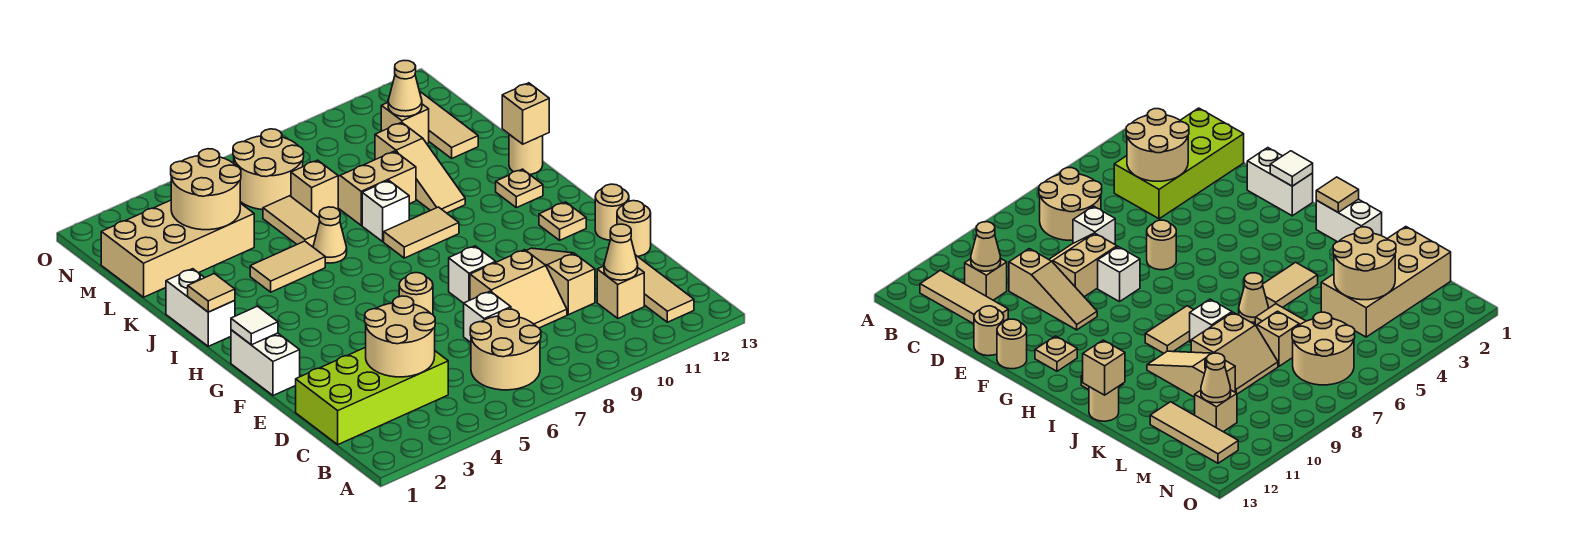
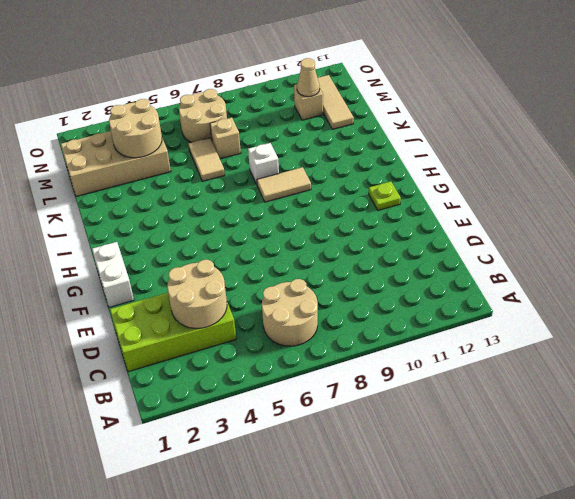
lime plate G12 level 1 -> tan plate G12 level 1
none -> tan tile B12:D12 level 1
none -> tan brick C11 level 1
none -> white brick D7 level 1
none -> tan slope D8:E9 level 1 top E

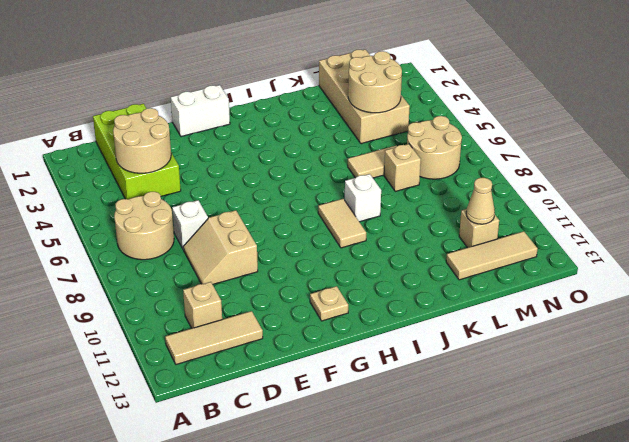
none -> tan slope D10:F10 level 1 top D
none -> tan round brick E13 level 1
none -> tan round brick F6 level 1
none -> white brick F8 level 1

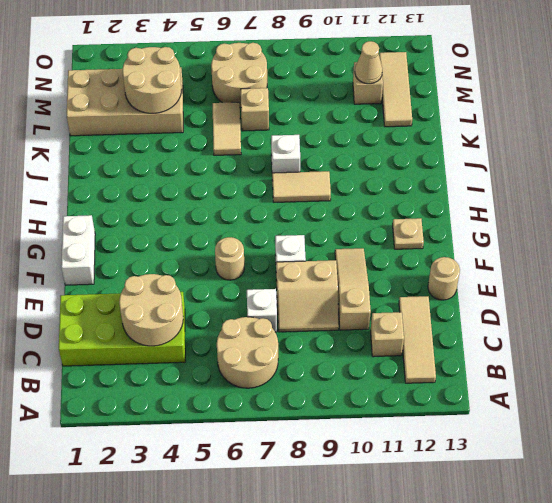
none -> tan round brick F13 level 1
none -> white brick I1:J1 level 1
none -> tan plate I12 level 1
none -> tan tile J4:J5 level 1

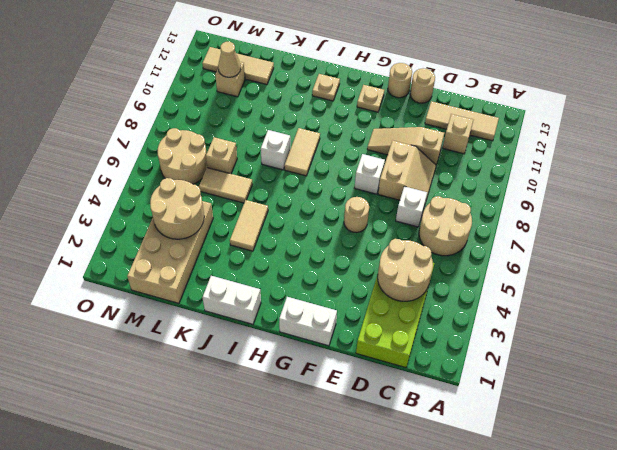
none -> tan cone J6 level 1
none -> tan slope J10:L10 level 1 top L
none -> tan round brick J13 level 1
none -> tan slope K8:L9 level 1 top K

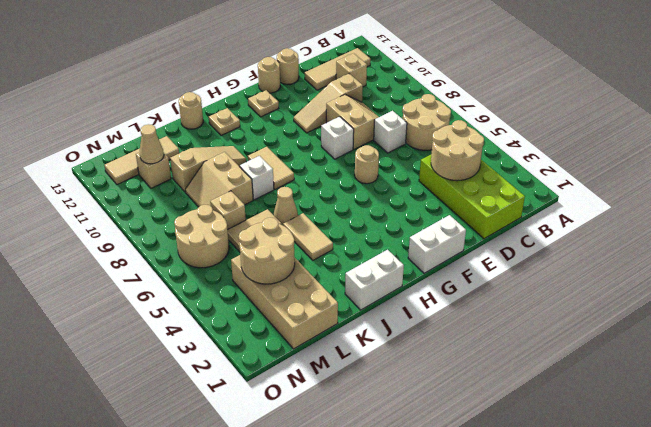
none -> tan cone C11 level 2
none -> white tile G1 level 2
none -> tan tile I1 level 2
none -> tan brick J13 level 2

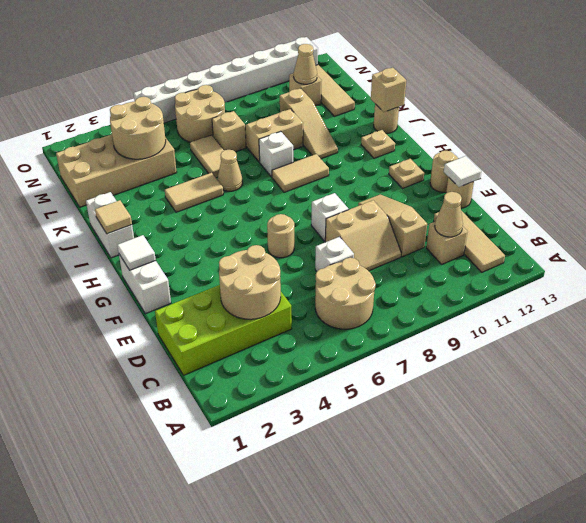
white tile E13 level 2 -> none
white brick O5:O12 level 1 -> none

